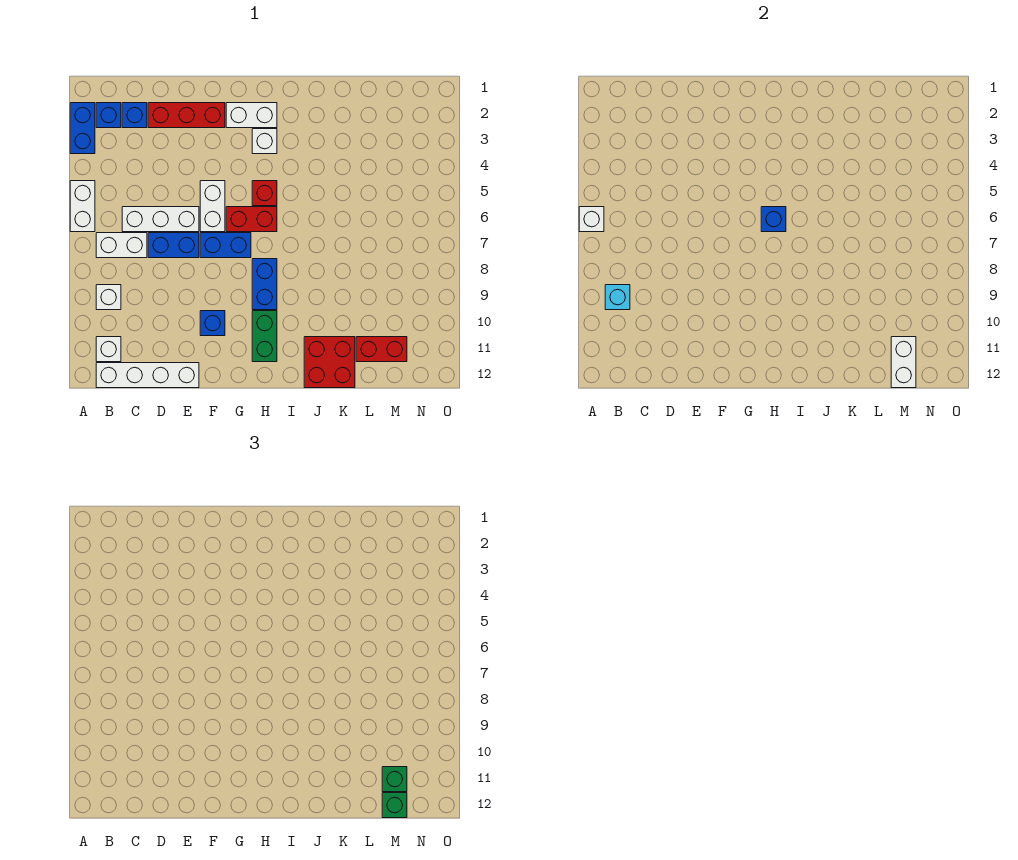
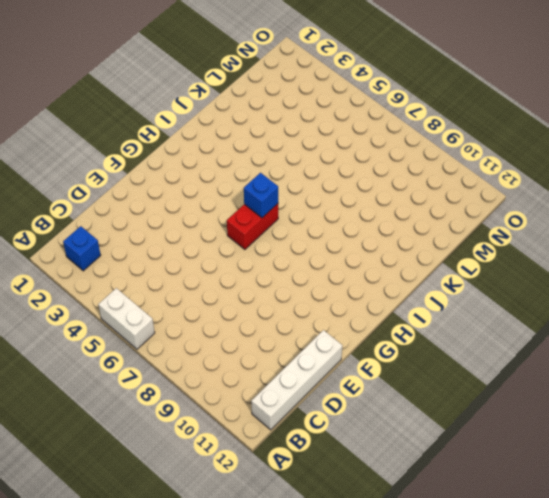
none -> blue brick A2:A3 level 1
none -> white brick B7:C7 level 1
none -> white brick B9 level 1

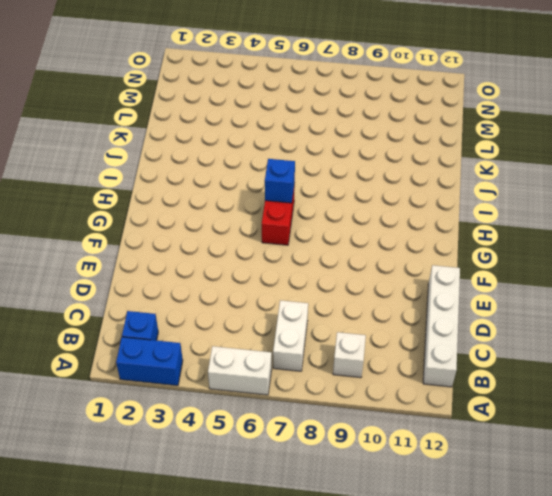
none -> white brick B11 level 1
none -> blue brick C2 level 1
none -> white brick C6:E6 level 1

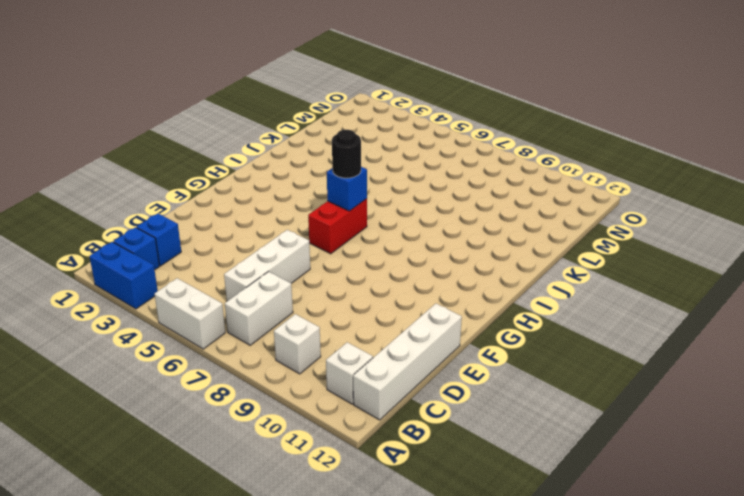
black round brick H6 level 3 -> none
none -> red brick D2:F2 level 1
none -> blue brick D7:E7 level 1
none -> white brick F5:F6 level 1

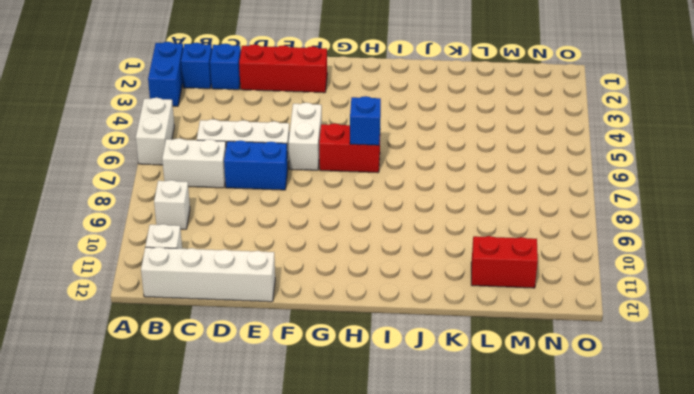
none -> blue brick F7:G7 level 1
none -> blue brick F10 level 1
none -> white brick G2:H2 level 1

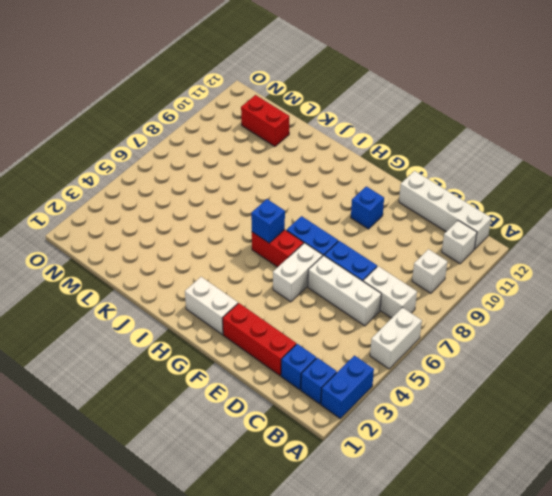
none -> white brick H3 level 1
none -> red brick H5 level 1
none -> blue brick H8:H9 level 1

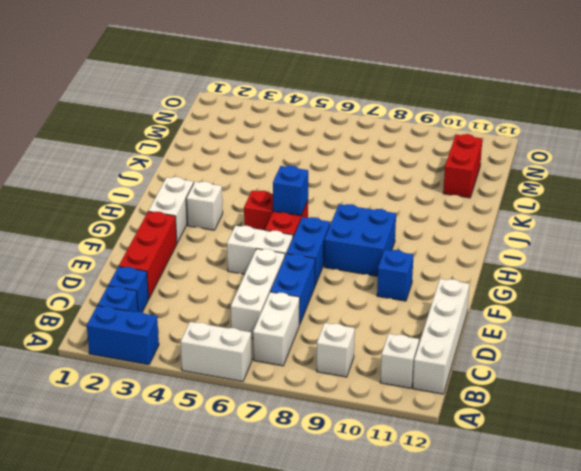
blue brick G8:H9 level 1 -> blue brick H8:H9 level 1
none -> green brick H10:H11 level 1
none -> red brick J11:K12 level 1
none -> white brick A6 level 2

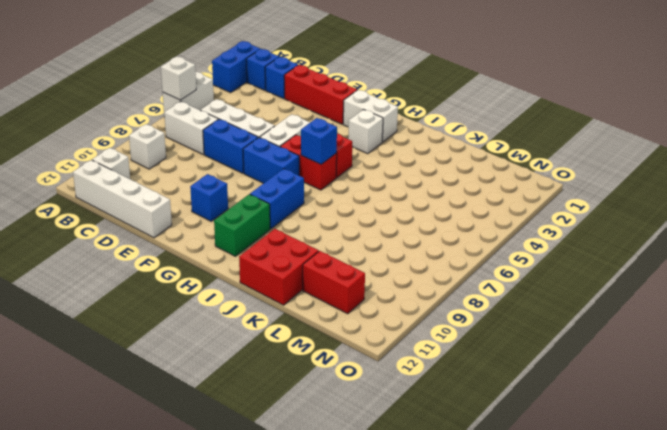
none -> cyan brick B9 level 2
none -> white brick M11:M12 level 2
none -> green brick M11 level 3

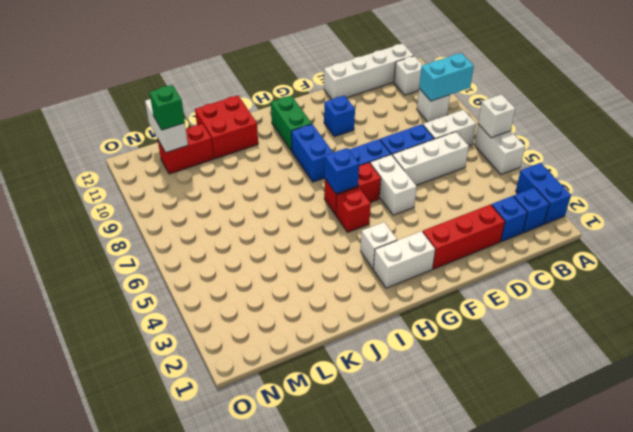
cyan brick A9:B9 level 2 -> cyan brick B9 level 2
none -> green brick M12 level 3

